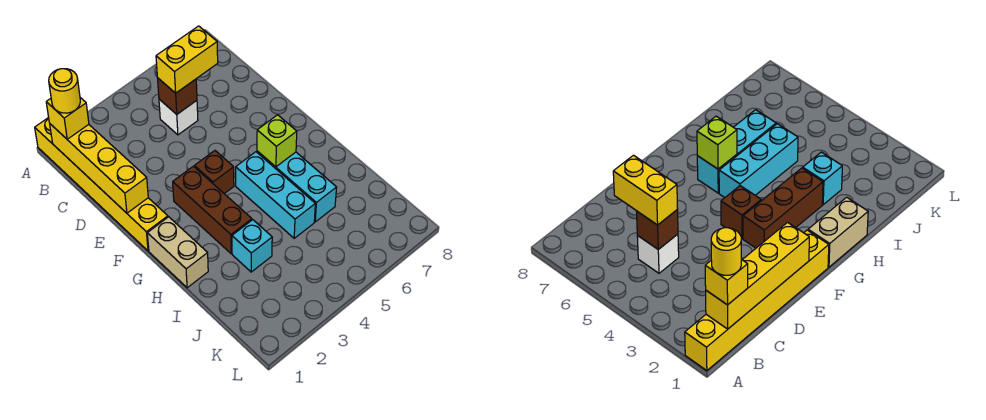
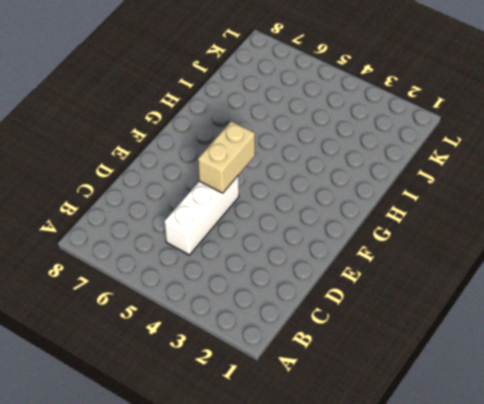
white brick C5:E5 level 1 -> white brick C5 level 1
tan brick E5:F5 level 2 -> tan brick G1:H1 level 1
none -> yellow brick A1:F1 level 1
none -> brown brick F3:H3 level 1
none -> brown brick F4 level 1

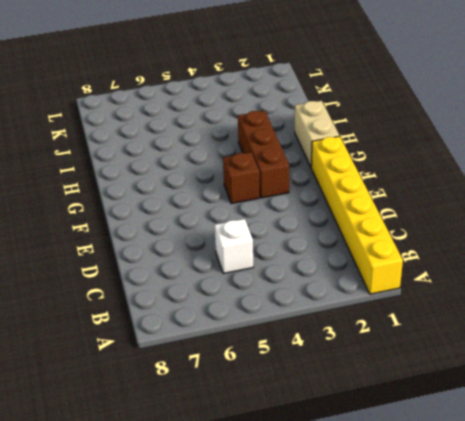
none -> cyan brick G5:I5 level 1
none -> cyan brick G6:I6 level 1
none -> cyan brick I3 level 1

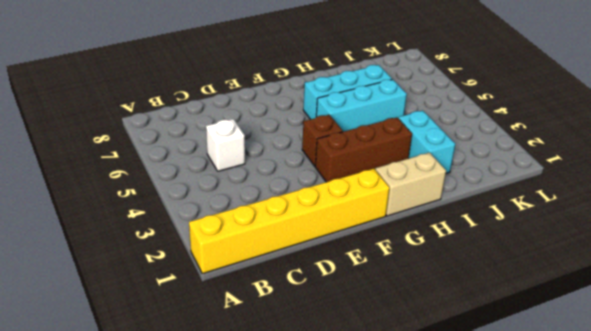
cyan brick I2:I3 level 1 -> cyan brick I3 level 1
none -> yellow brick B1:E1 level 2
none -> brown brick C5 level 2
none -> lime brick G6 level 2

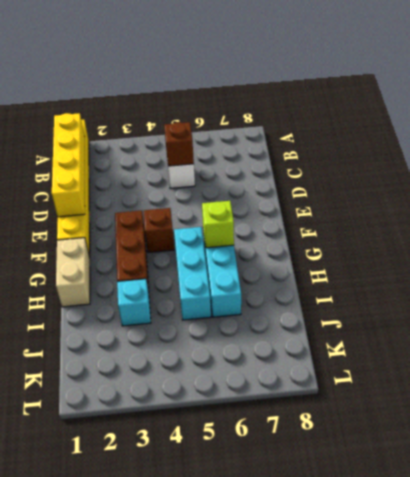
none -> yellow brick B1 level 3
none -> yellow brick C5:C6 level 3
none -> yellow round brick B1 level 4

